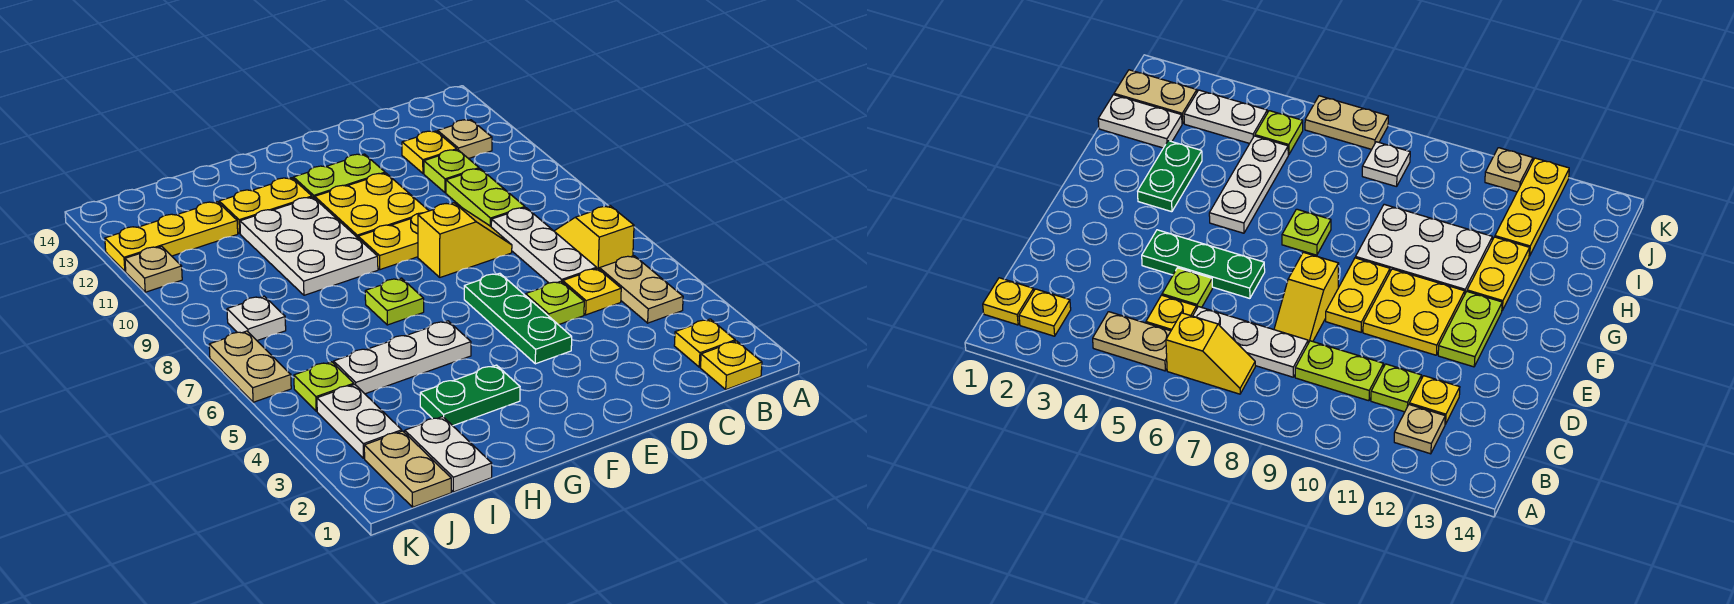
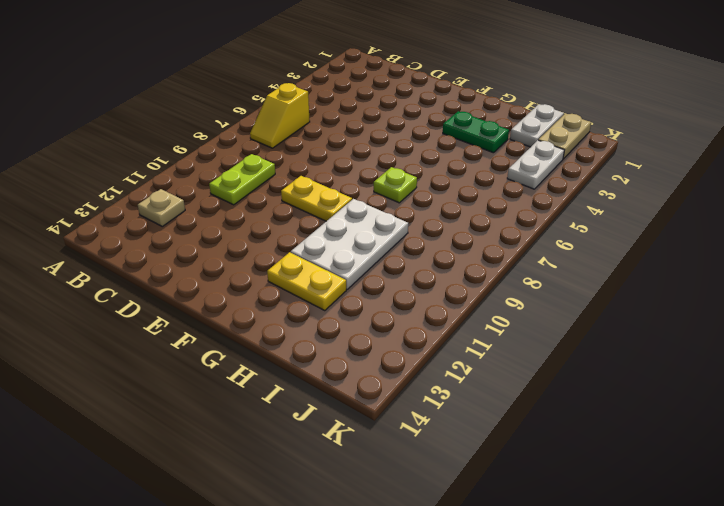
none -> yellow plate B1 level 1
none -> yellow plate B2 level 1
none -> tan plate B4:B5 level 1

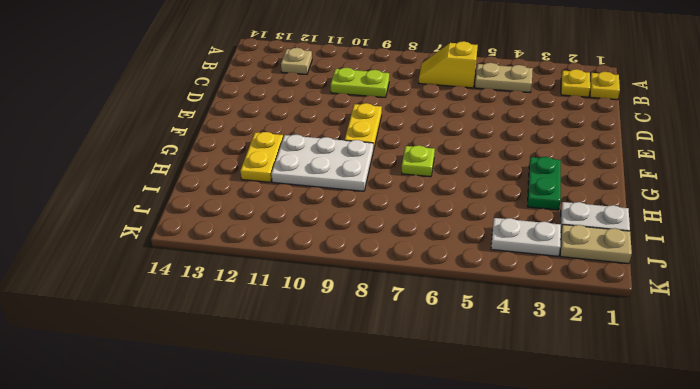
none -> yellow plate C5 level 1
none -> white plate C6:C8 level 1
none -> lime plate C11 level 1

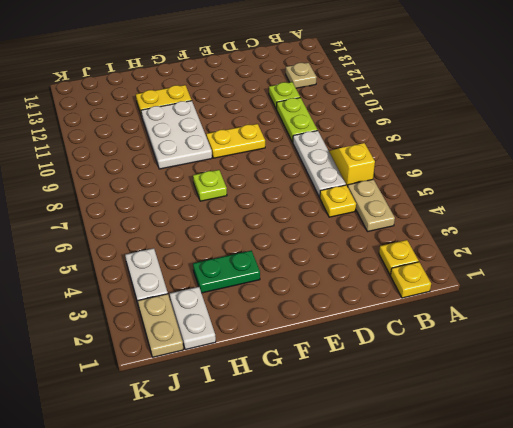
none -> yellow plate C12 level 1
none -> lime plate D5 level 1
none -> yellow slope D8:E8 level 1 top E

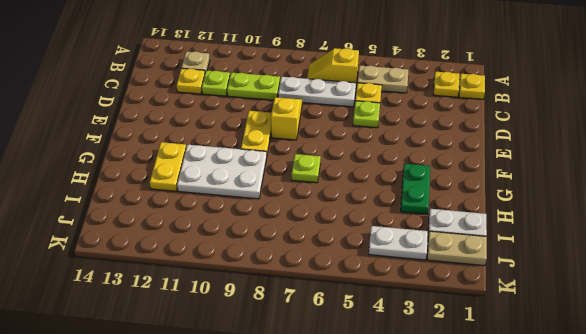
none -> green plate E4:E6 level 1
none -> yellow plate E10:F11 level 1
none -> lime plate E12:F12 level 1

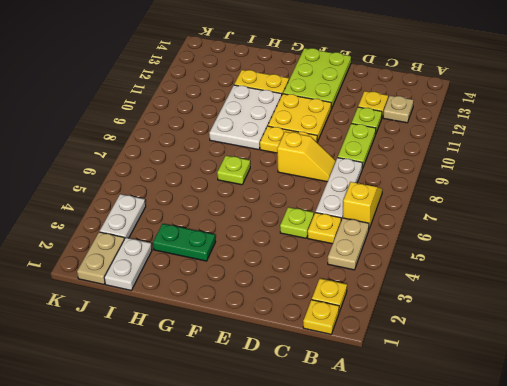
lime plate E12:F14 level 1 -> lime plate E12:F12 level 1
none -> green plate E4:E6 level 1
none -> white plate G5:I5 level 1
none -> yellow plate I12:K12 level 1

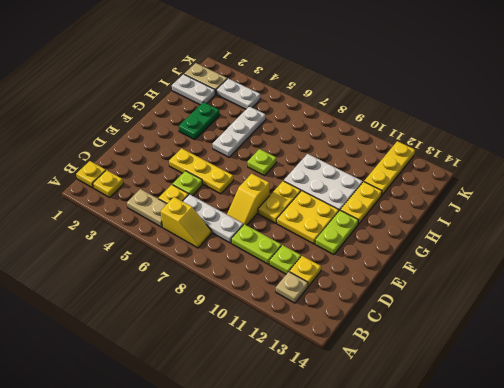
yellow plate E4:E6 level 1 -> green plate E4:E6 level 1
none -> lime plate J5 level 1
none -> white plate J8 level 1
none -> tan plate K6:K7 level 1

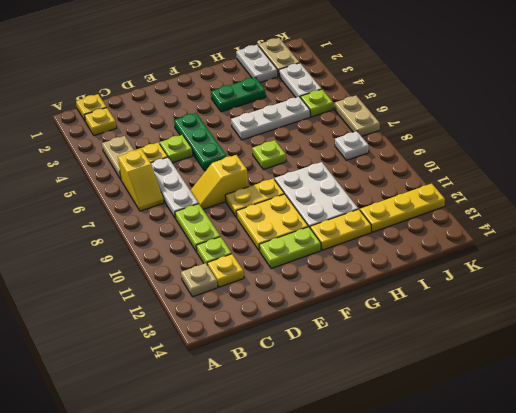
none -> tan plate K11 level 1

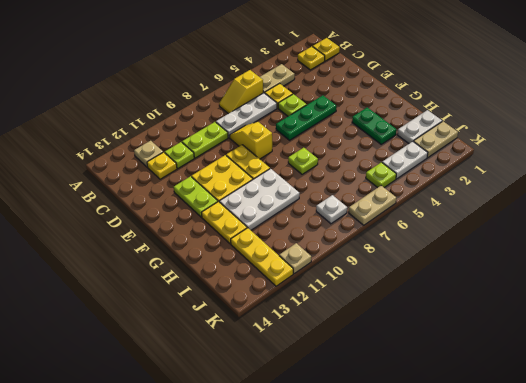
none -> white plate G5:I5 level 1

